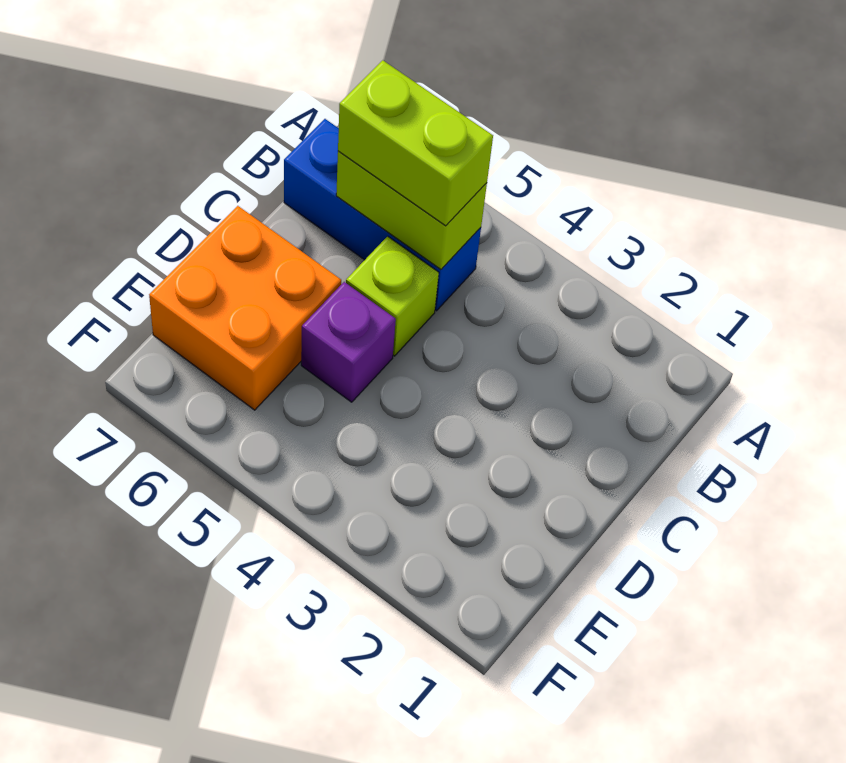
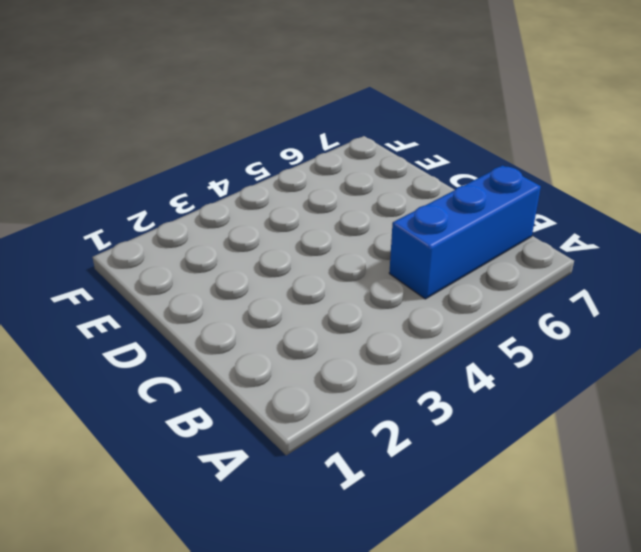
none -> lime brick C5 level 1
none -> purple brick D5 level 1

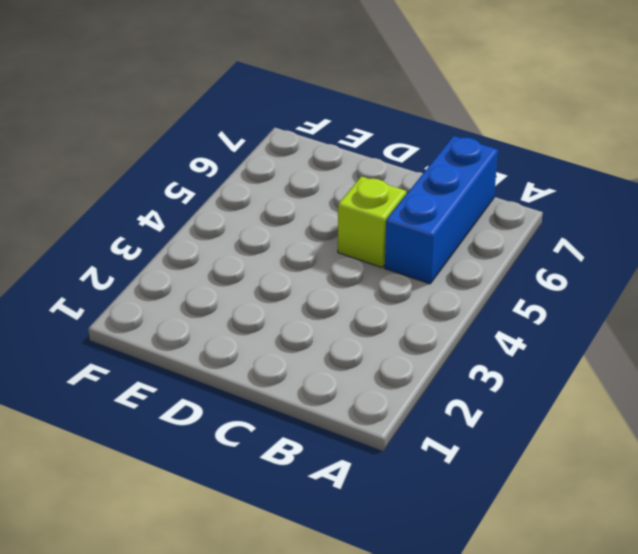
none -> purple brick D5 level 1
none -> orange brick D6:E7 level 1

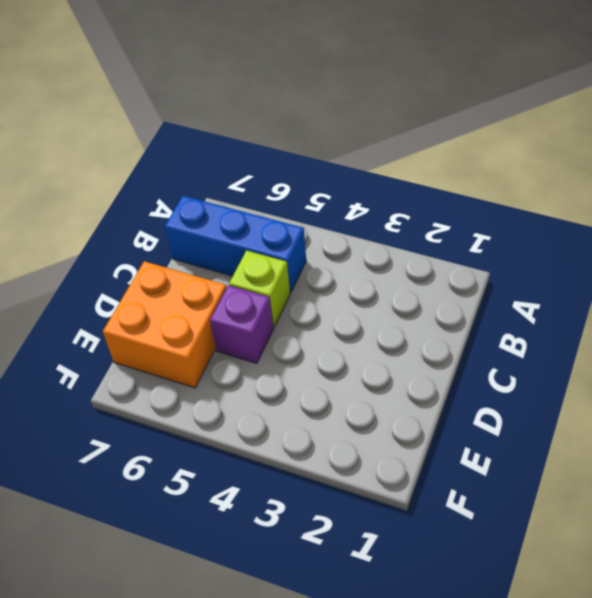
none -> lime brick B5:B6 level 2
none -> lime brick B5:B6 level 3

